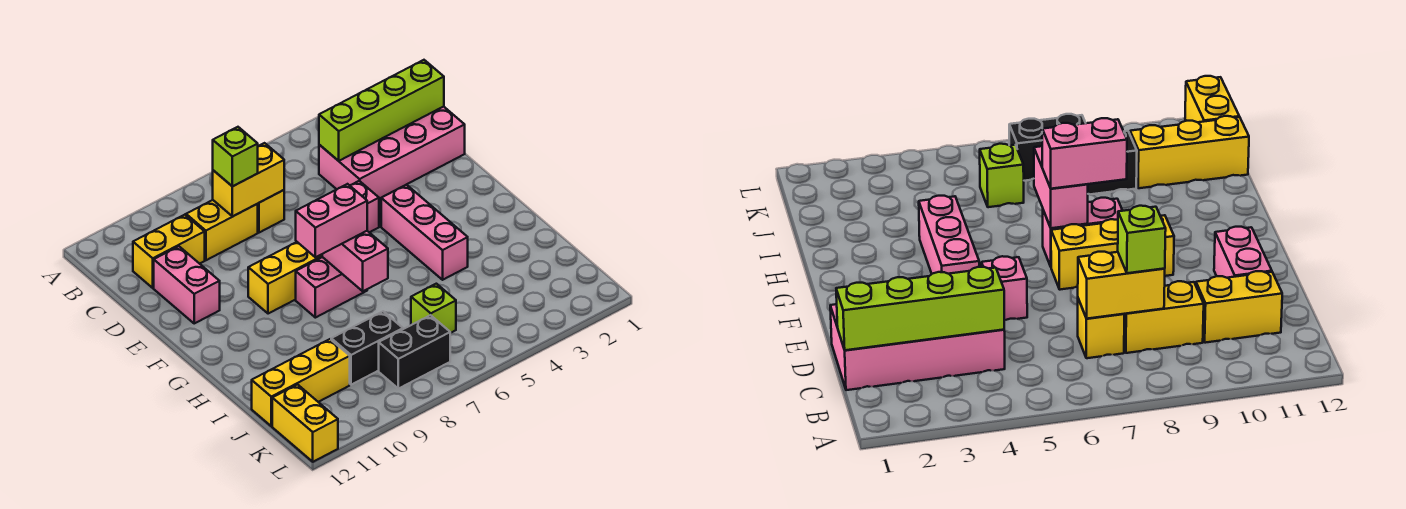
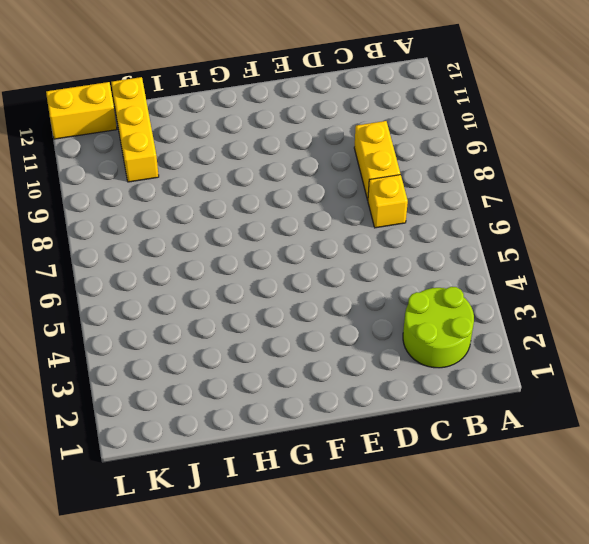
lime round brick B2:C3 level 1 -> pink brick C1:D4 level 1
none -> yellow brick C10:C11 level 1
none -> pink brick D11:E11 level 1
none -> pink brick E5 level 1

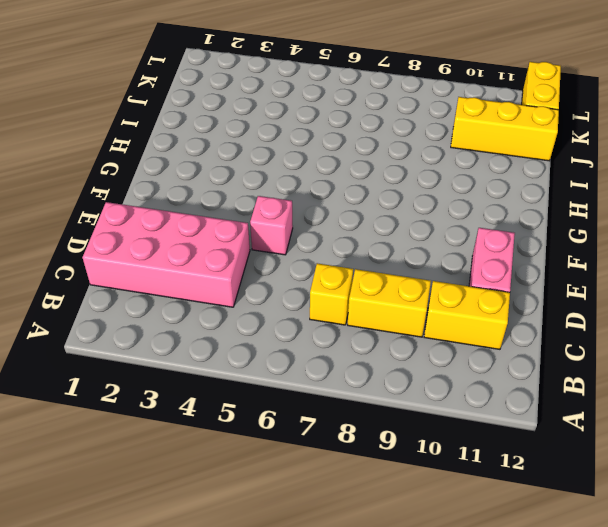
none -> pink brick F4:H4 level 1
none -> yellow brick F7:F9 level 1
none -> pink brick G7:G8 level 1

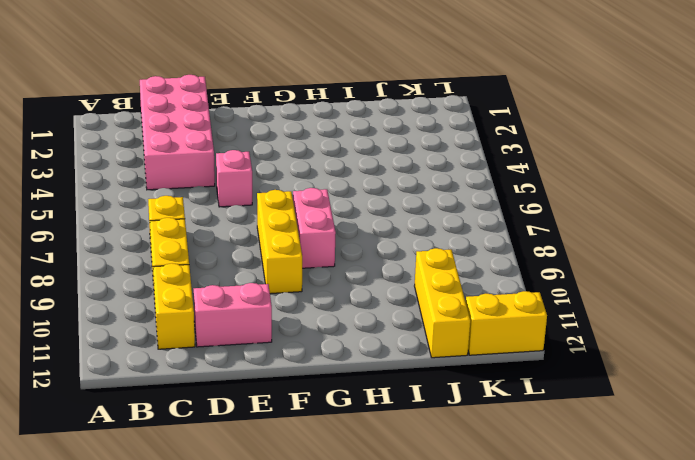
none -> pink brick F4:H4 level 1
none -> lime brick J6 level 1
none -> black brick J8:J9 level 1

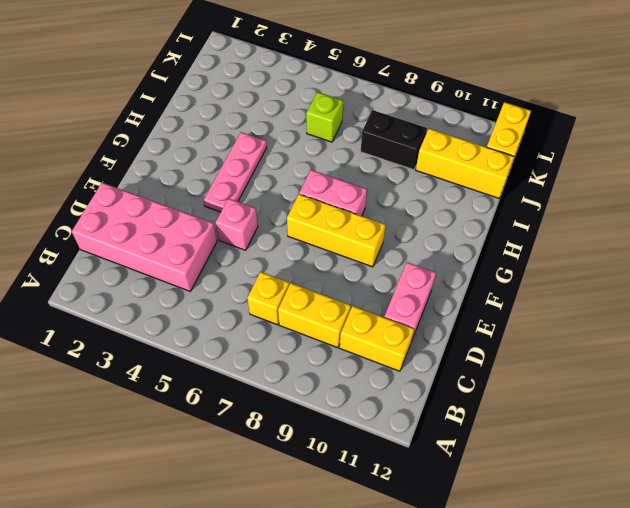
pink plate F4:H4 level 1 -> pink brick F4:H4 level 1
none -> black brick K7:K8 level 1
none -> lime brick C1:C4 level 2
none -> yellow brick C7:C8 level 2

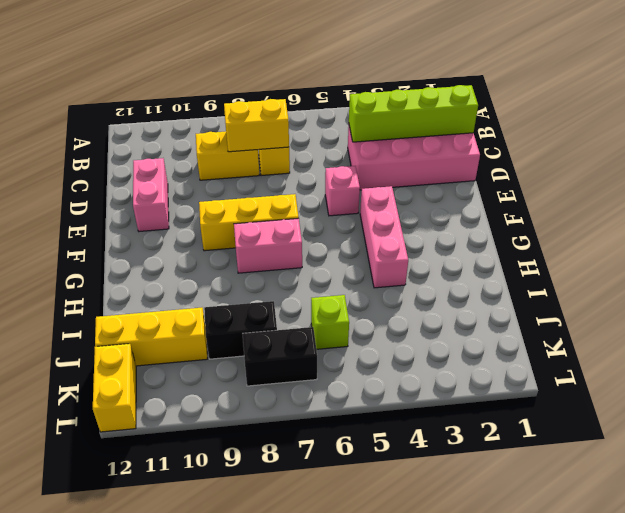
none -> yellow brick C10:C11 level 1
none -> pink brick G7:H7 level 2
none -> lime brick C8 level 3

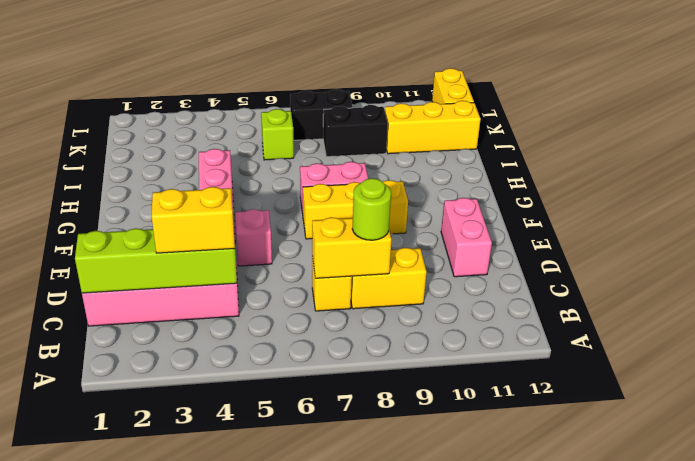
yellow brick C3:C4 level 3 -> yellow brick C10:C11 level 1
lime round brick C8 level 3 -> lime brick C8 level 3
none -> pink brick G7:H7 level 2
none -> pink brick G7:G8 level 3

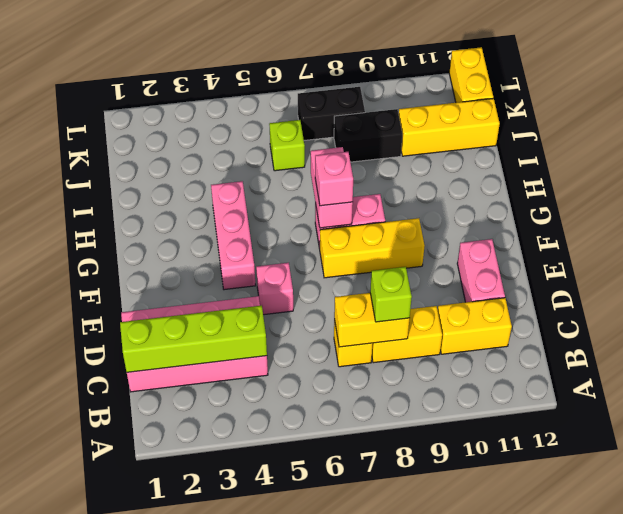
pink brick G7 level 3 -> pink brick G7:G8 level 3

